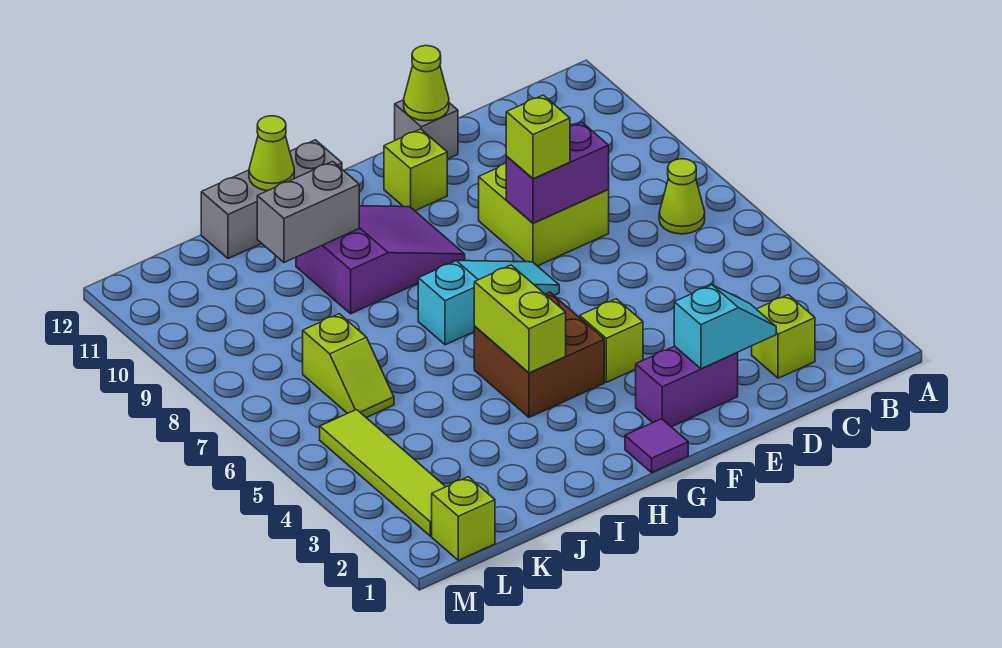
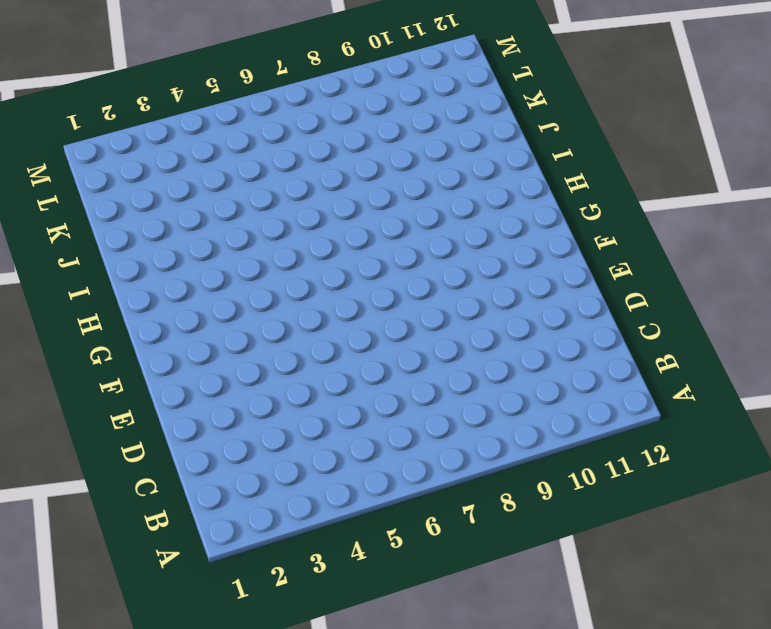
none -> lime cone B7 level 1
none -> lime brick C2 level 1
none -> lime brick D8:E9 level 1

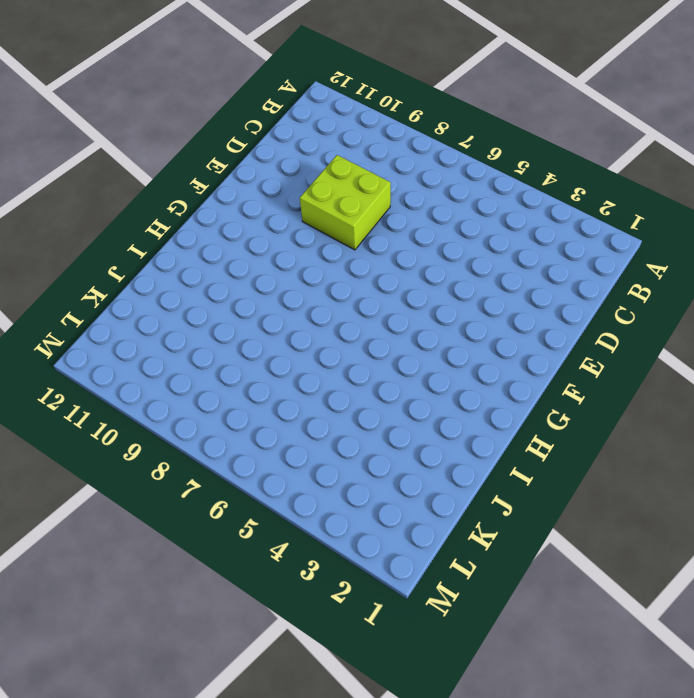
none -> lime cone B7 level 1
none -> lime brick C2 level 1
none -> purple brick E2:F2 level 1

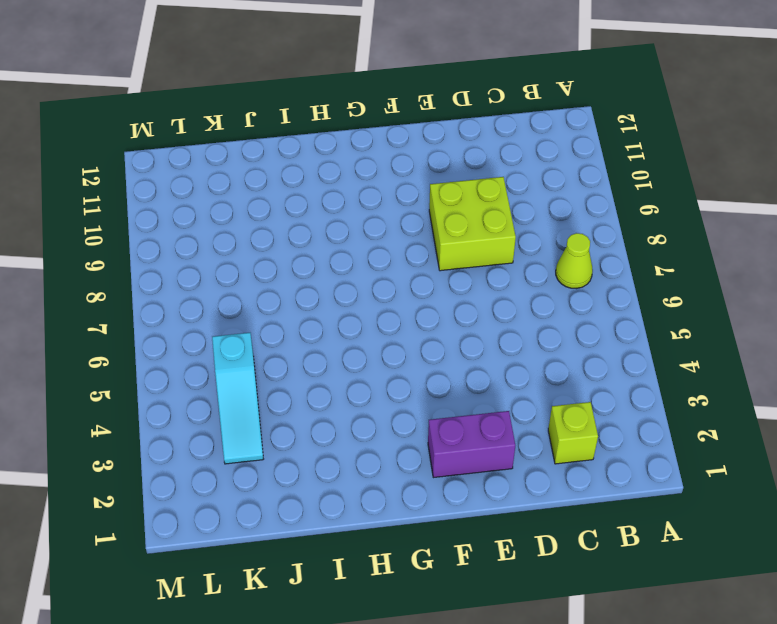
cyan slope K3:K5 level 1 top 5 -> cyan slope F7:H7 level 1 top H
none -> grey brick E12 level 1
none -> lime brick F4 level 1
none -> lime brick F11 level 1

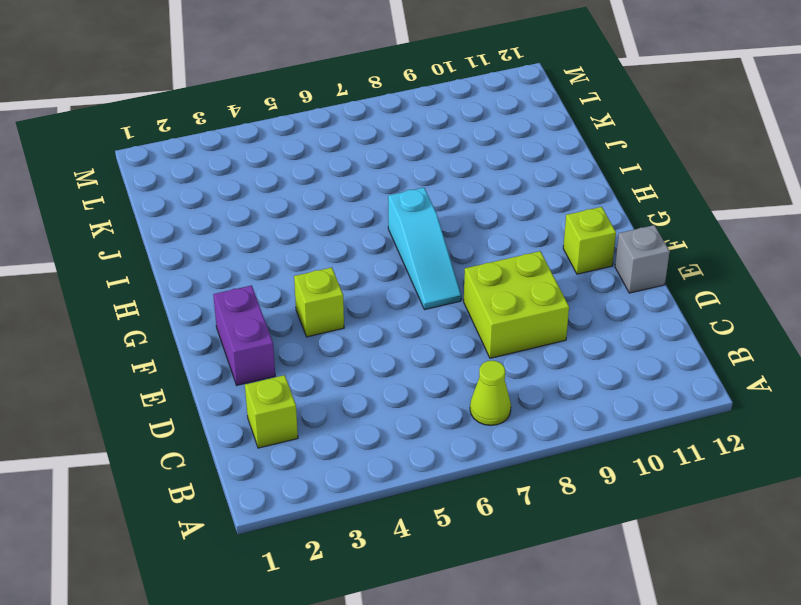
none -> purple tile G1 level 1
none -> brown brick G4:H5 level 1
none -> purple slope G9:I10 level 1 top I

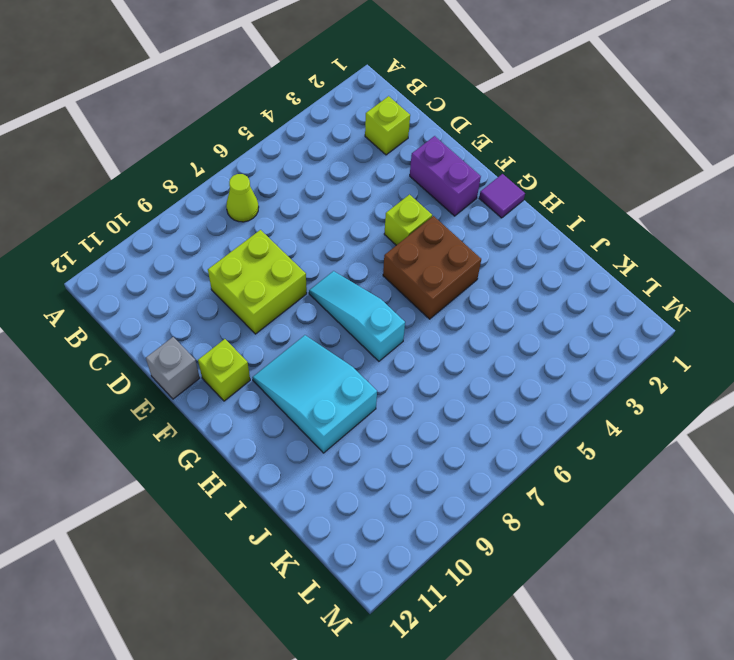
cyan slope G9:I10 level 1 top I -> purple slope G9:I10 level 1 top I
none -> grey brick H12:J12 level 1
none -> lime slope K6:K7 level 1 top 7
none -> lime brick L1 level 1

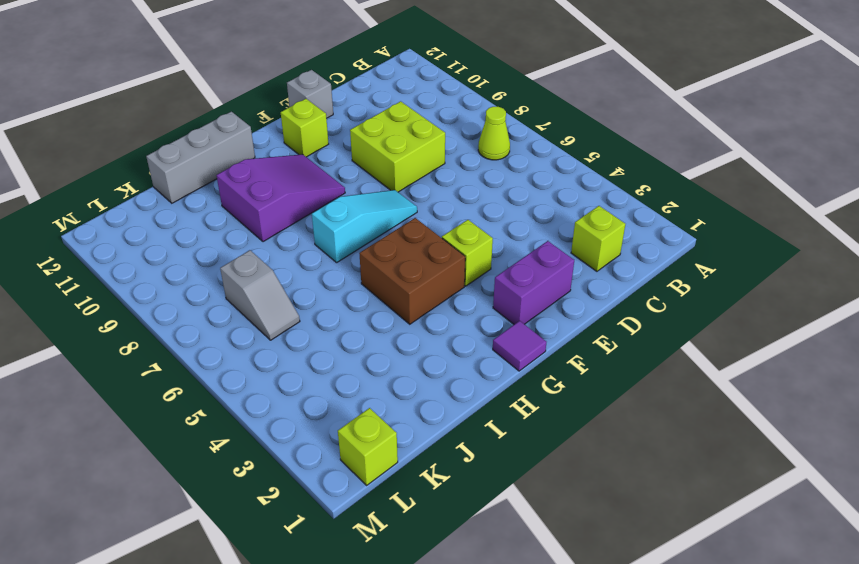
grey slope K6:K7 level 1 top 7 -> lime slope K6:K7 level 1 top 7
none -> lime tile L2:L5 level 1
none -> cyan slope D2:E2 level 2 top E
none -> purple brick D8:E8 level 2

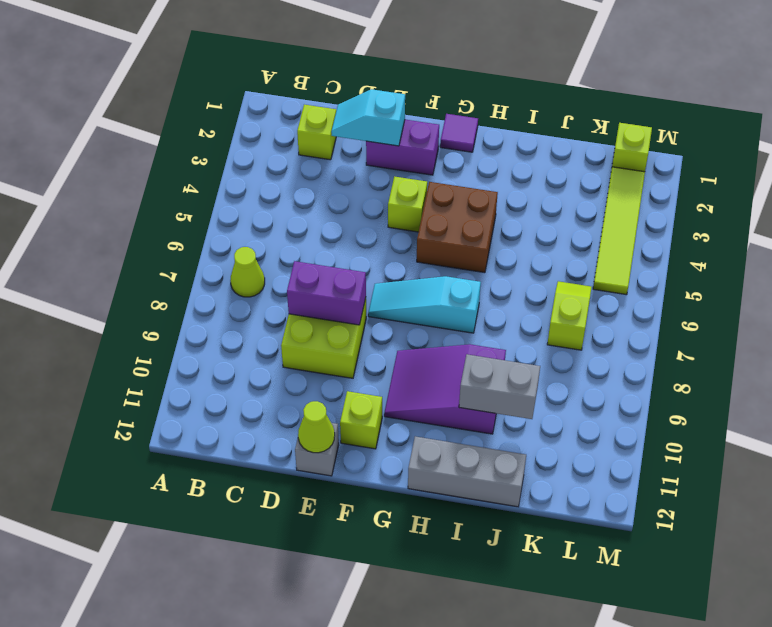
none -> lime brick H4:H5 level 2
none -> lime cone I12 level 2
none -> lime brick E8 level 3

